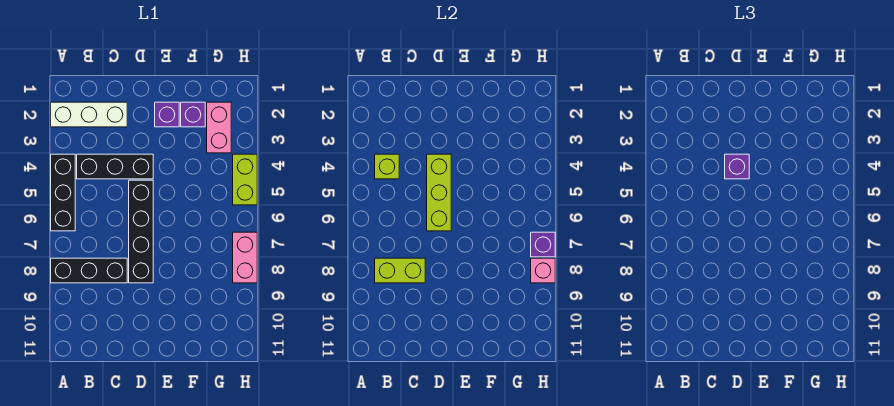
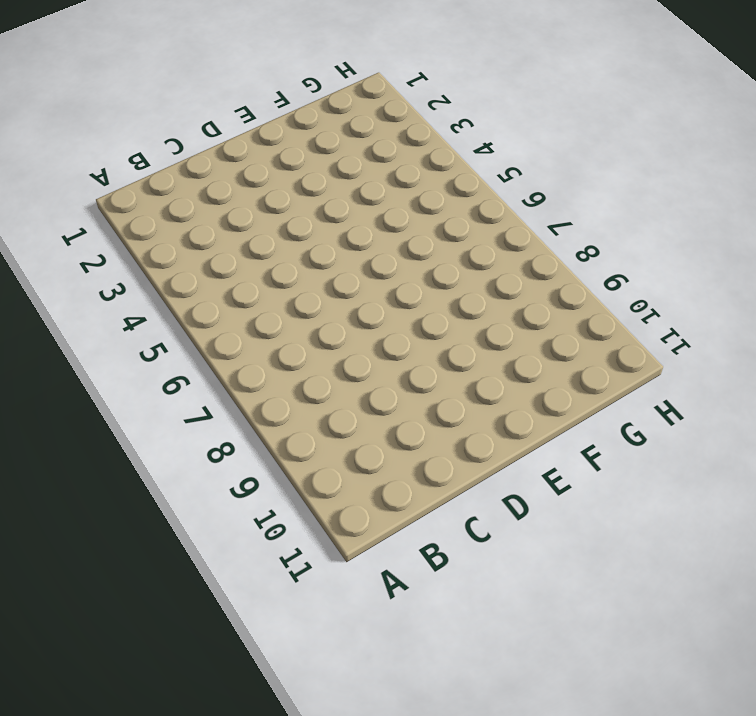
none -> white brick A2:C2 level 1
none -> black brick A4:A6 level 1
none -> black brick A8:C8 level 1

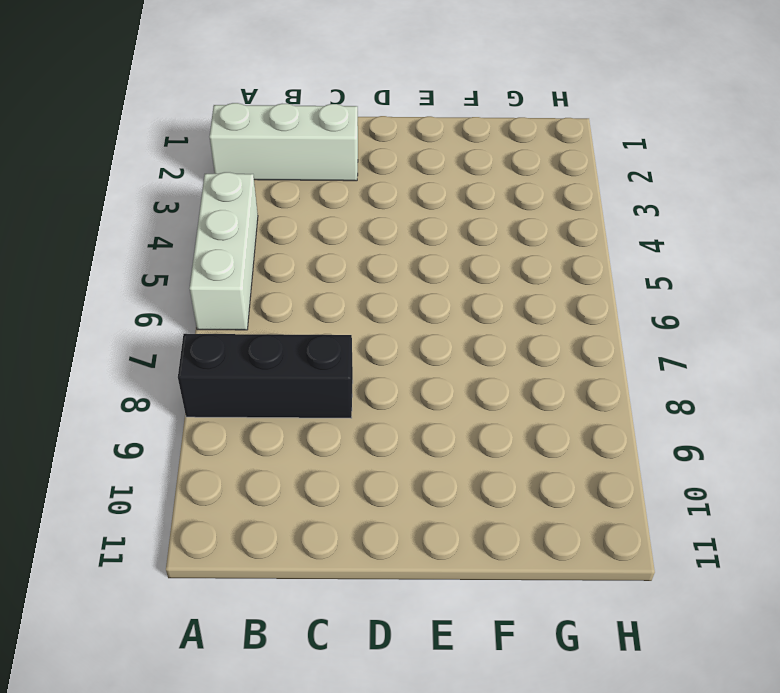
white brick A4:A6 level 1 -> black brick A4:A6 level 1
none -> black brick B4:D4 level 1
none -> black brick D5:D8 level 1
none -> purple brick E2 level 1

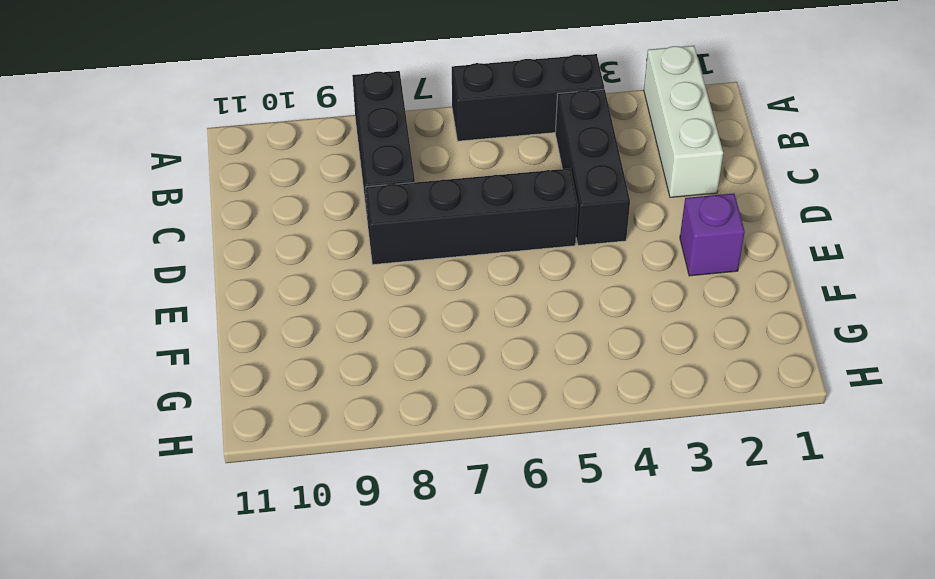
none -> purple brick F2 level 1
none -> pink brick G2:G3 level 1
none -> lime brick H4:H5 level 1

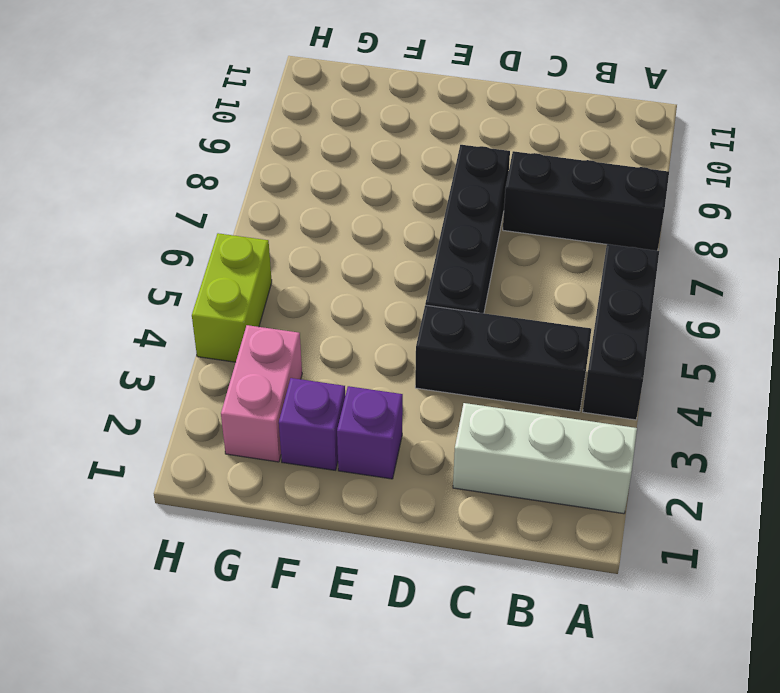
none -> pink brick H7:H8 level 1
none -> lime brick B4 level 2
none -> lime brick B8:C8 level 2

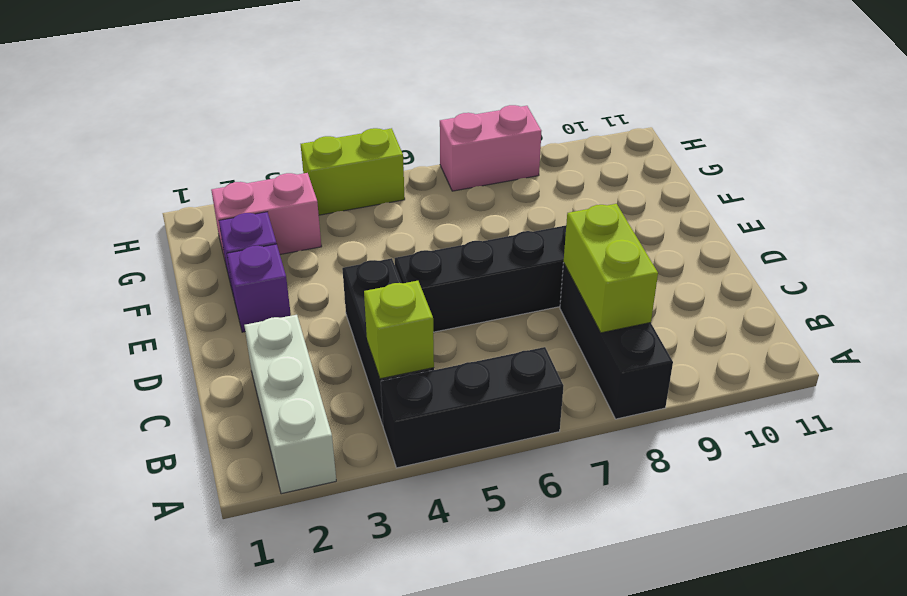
none -> lime brick D4:D6 level 2
none -> purple brick H7 level 2
none -> pink brick H8 level 2

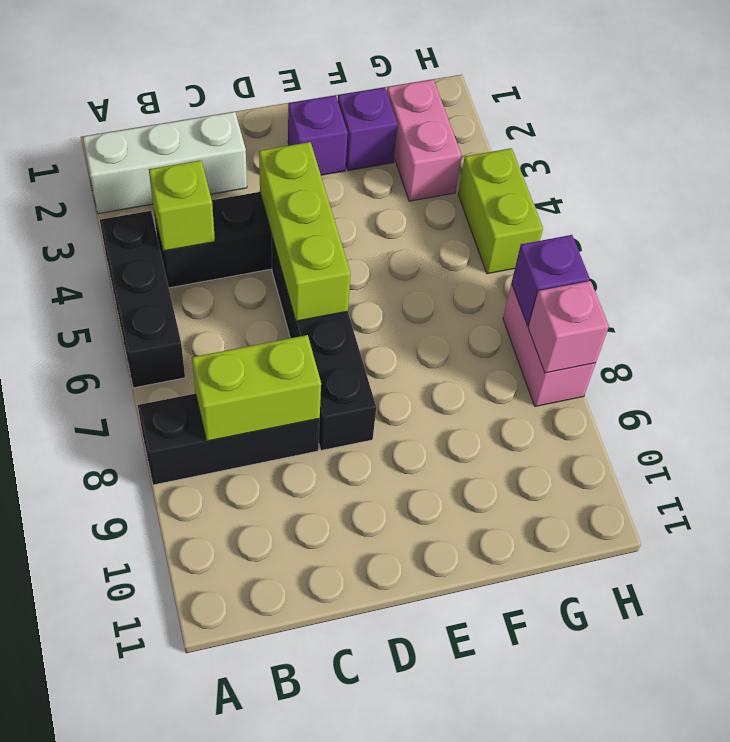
none -> purple brick D4 level 3

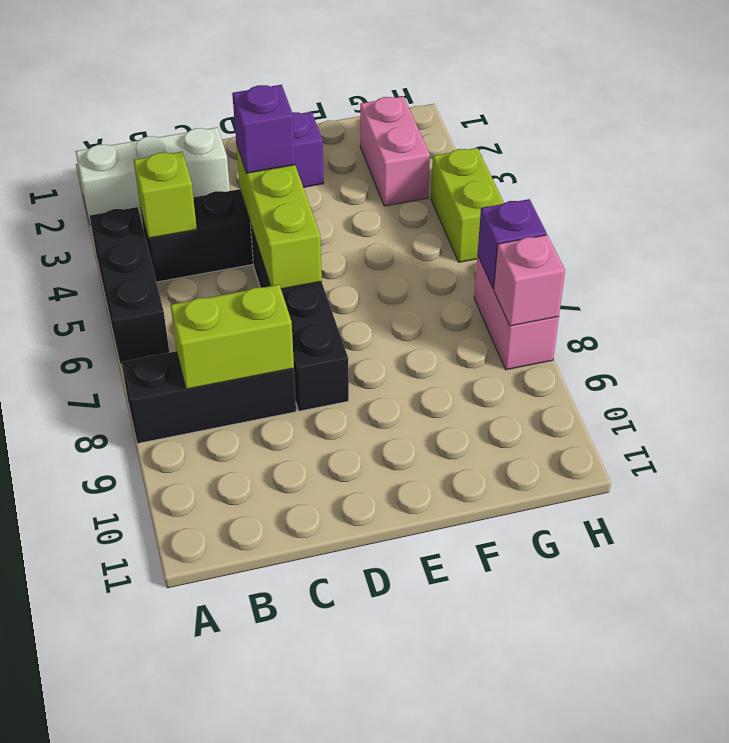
none -> purple brick F2 level 1

